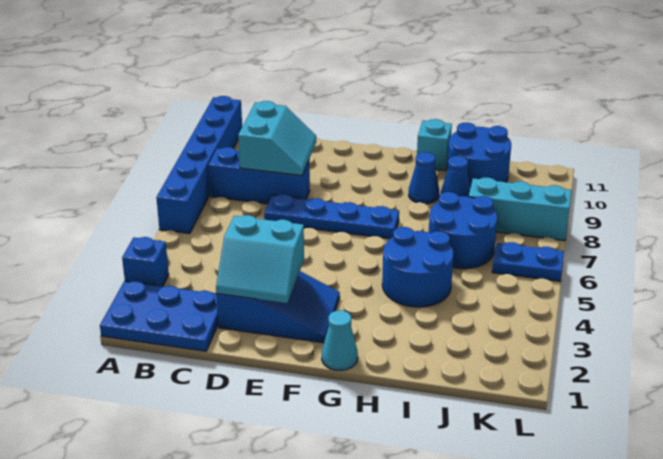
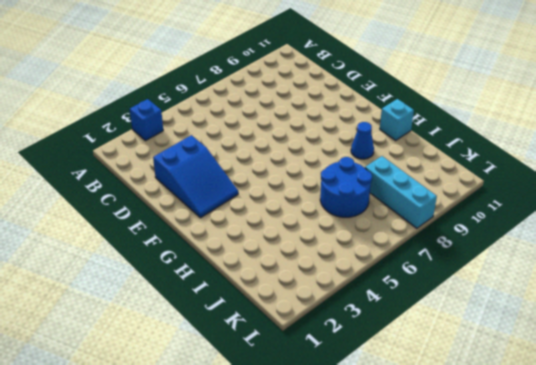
none -> blue plate A1:C2 level 1
none -> blue brick A6:A11 level 1
none -> blue brick B8:D8 level 1

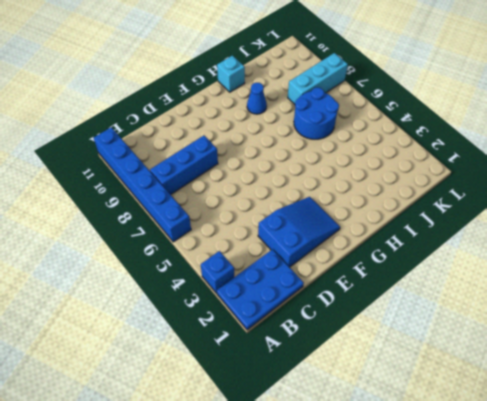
none -> blue plate D7:G7 level 1
none -> cyan cone G1 level 1
none -> blue round brick H4:I5 level 1

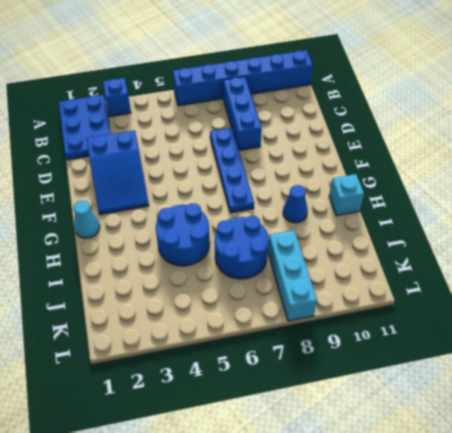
none -> blue cone I9 level 1
none -> blue round brick I10:J11 level 1
none -> blue plate K6:L6 level 1

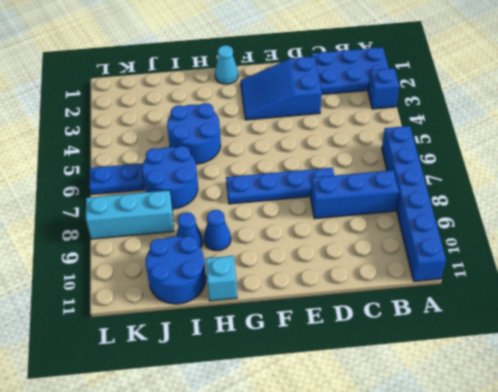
none -> cyan slope C8:D9 level 2 top C
none -> cyan slope D2:E3 level 2 top 3

